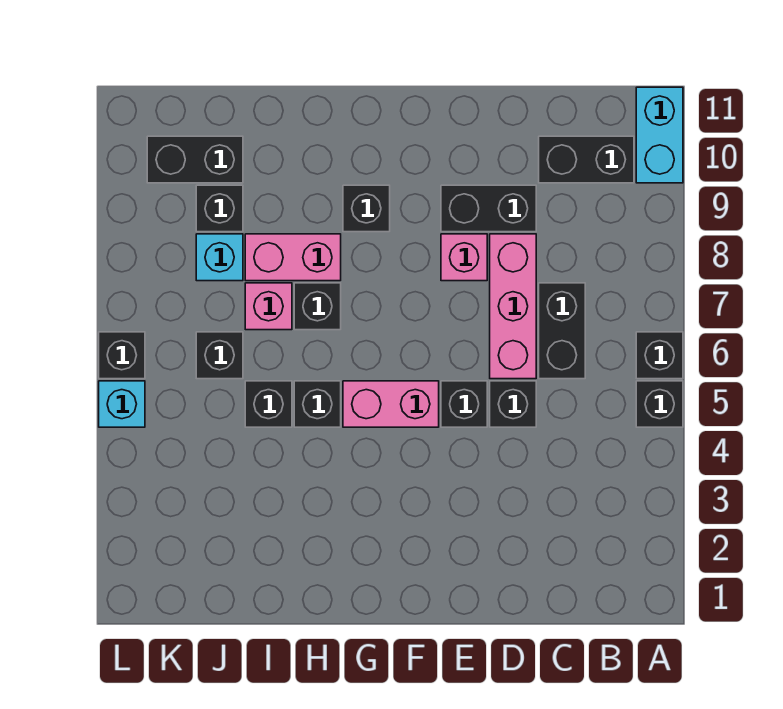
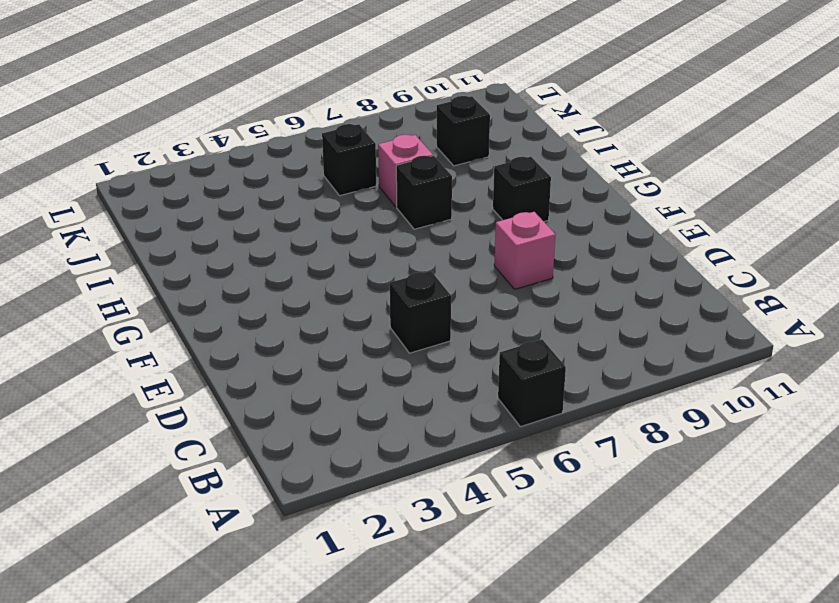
none -> black brick A5 level 1
none -> cyan brick A10:A11 level 1
none -> black brick B10:C10 level 1

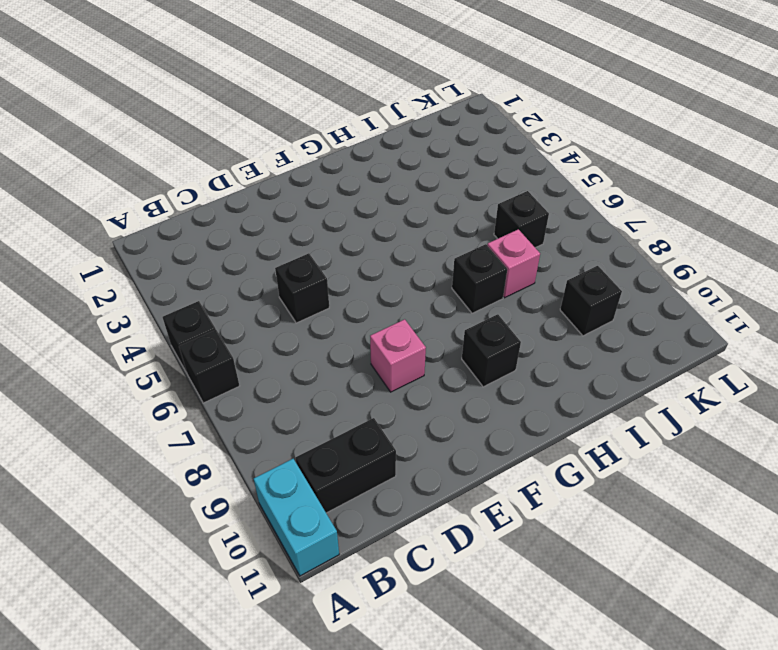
none -> black brick C6:C7 level 1
none -> pink brick D6:D8 level 1
none -> black brick D9:E9 level 1

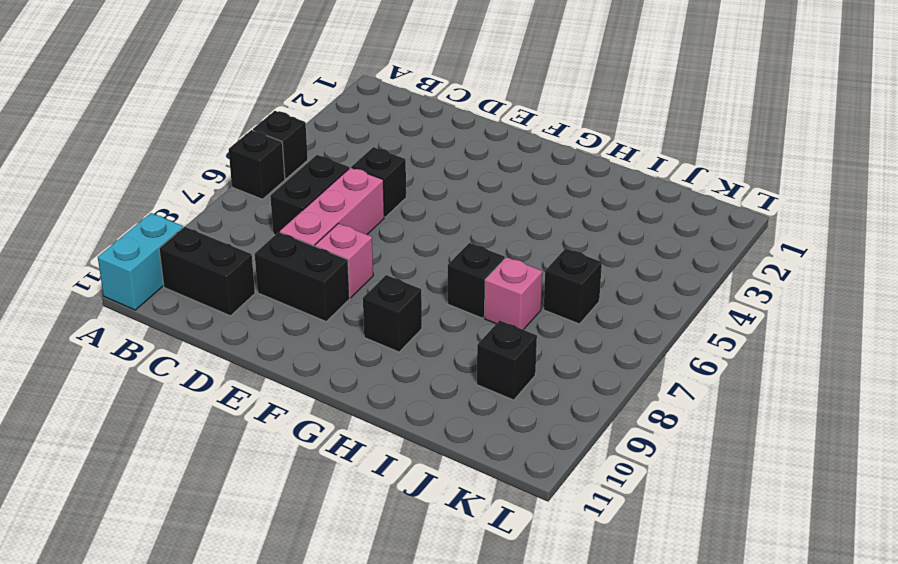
none -> black brick E5 level 1
none -> pink brick F5:G5 level 1
none -> black brick H5 level 1

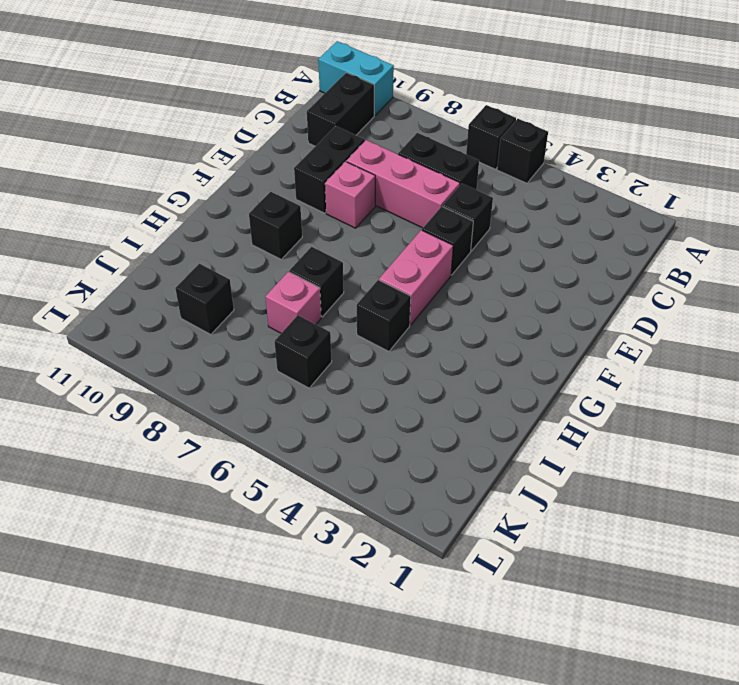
none -> pink brick H8:I8 level 1
none -> black brick I5 level 1
none -> cyan brick J8 level 1

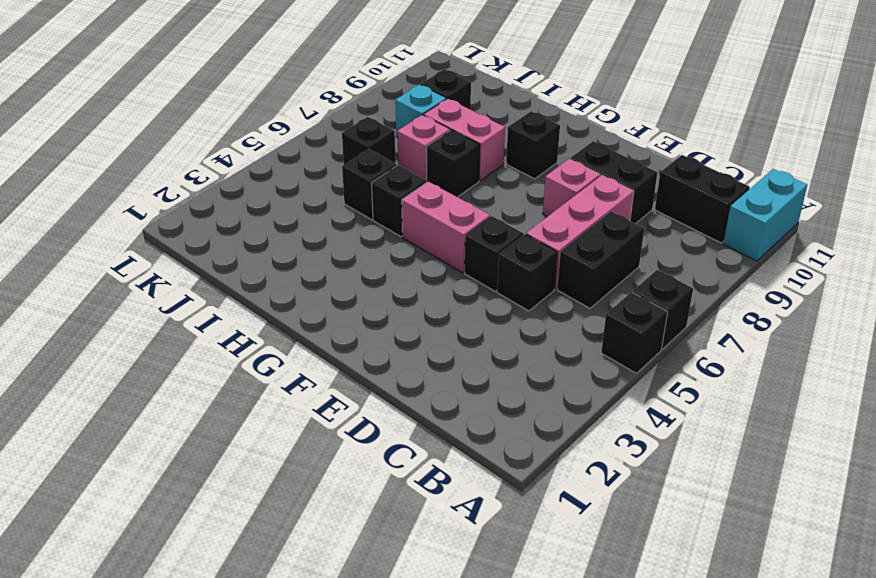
none -> black brick J10:K10 level 1
none -> cyan brick L5 level 1
none -> black brick L6 level 1

